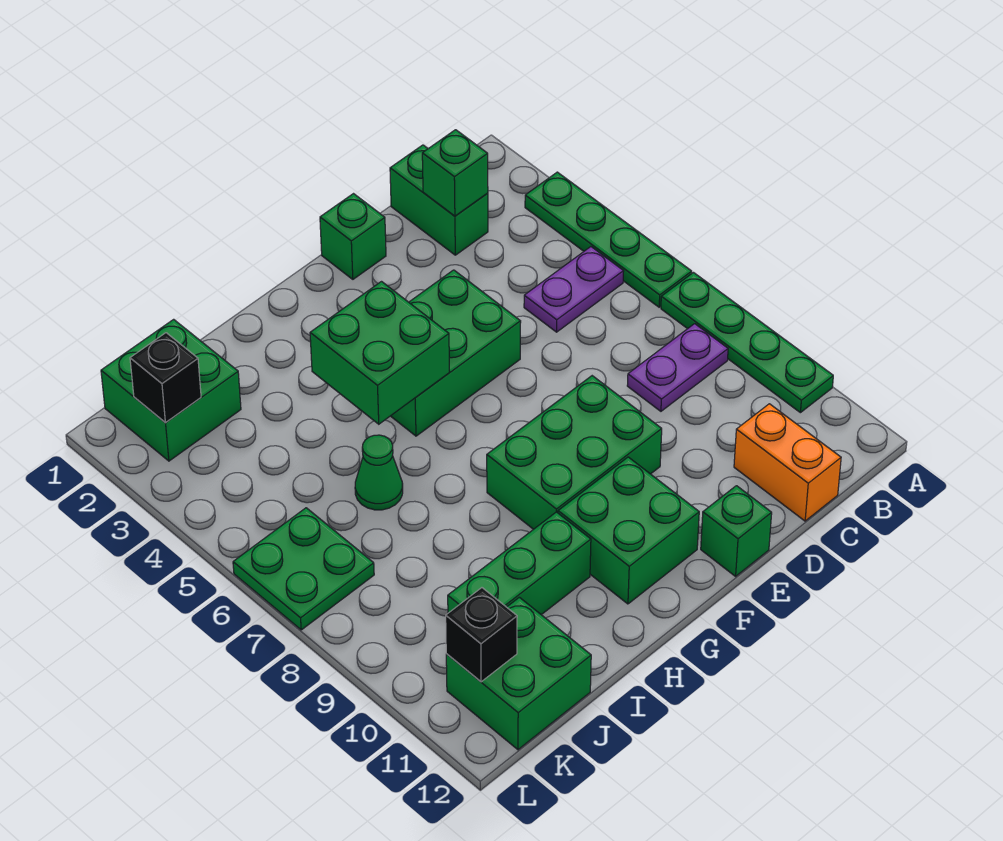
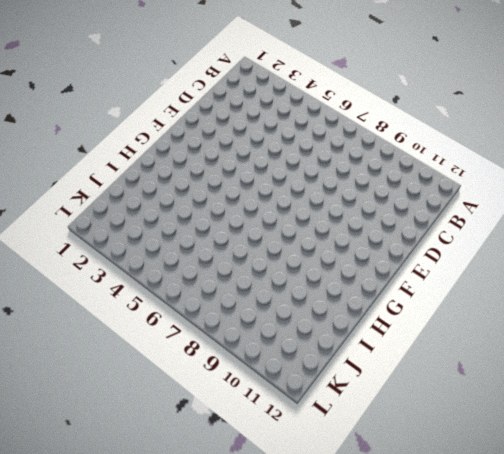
none -> green plate A3:A6 level 1
none -> green plate A7:A10 level 1
none -> purple plate B5:C5 level 1

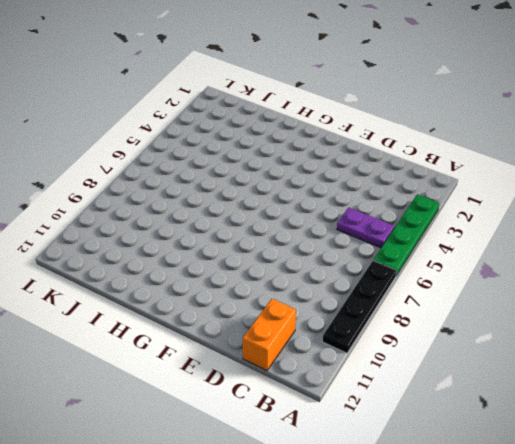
black plate A7:A10 level 1 -> green plate A7:A10 level 1
none -> purple plate B8:C8 level 1
none -> green brick C1:C2 level 1
none -> green brick E1 level 1

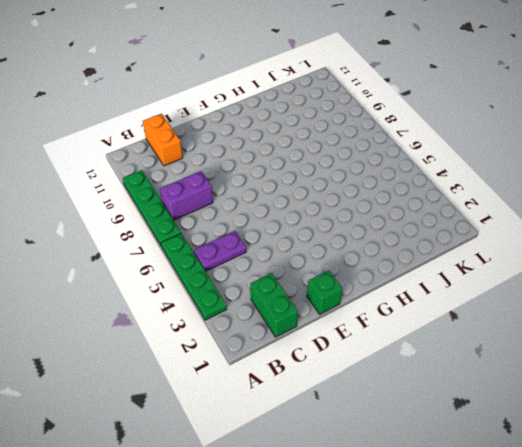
purple brick B8:C8 level 1 -> purple plate B8:C8 level 1
none -> green brick E4:G5 level 1
none -> green brick E8:G9 level 1
none -> green brick E12 level 1

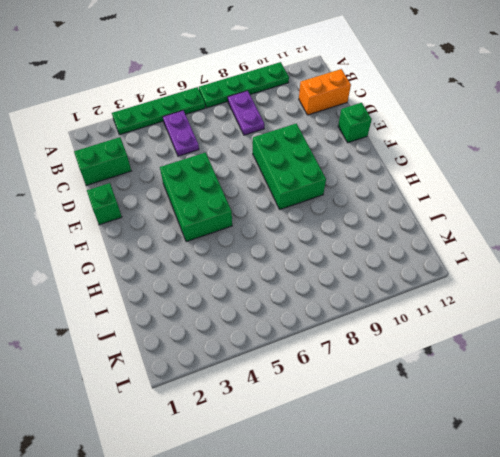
none -> green brick F10:G11 level 1
none -> green brick H10:J10 level 1
none -> green cone I6 level 1

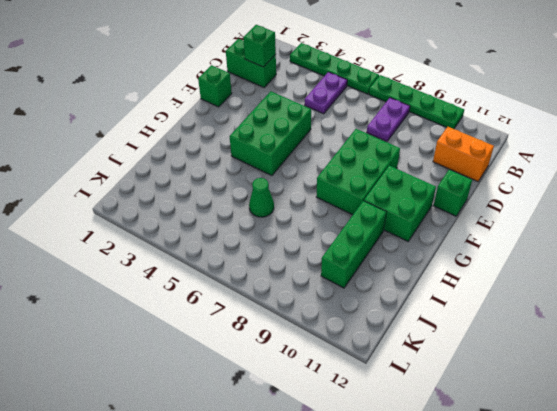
none -> green brick J1:K2 level 1
none -> green brick J11:K12 level 1
none -> green plate K6:L7 level 1

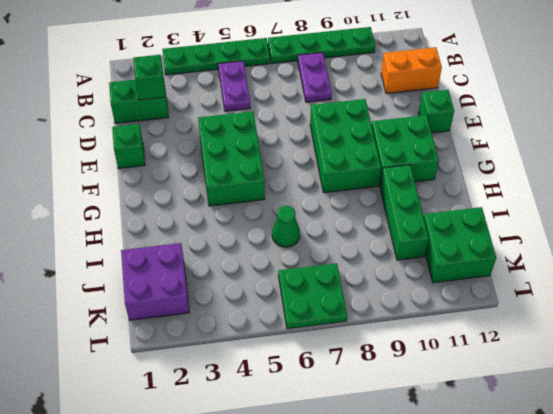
purple brick J1:K2 level 1 -> green brick J1:K2 level 1
none -> green brick G4:H5 level 2
none -> black brick K2 level 2
none -> black brick K11 level 2

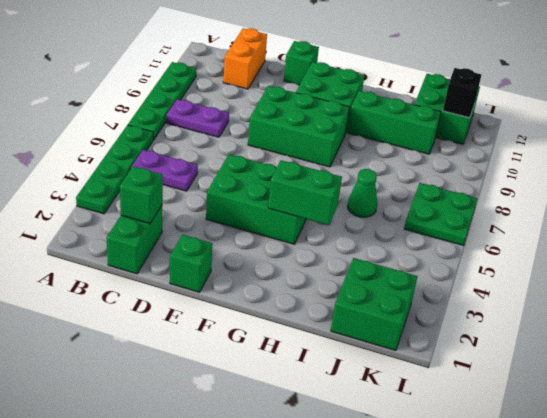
green brick G4:H4 level 2 -> green brick G4:H5 level 2
none -> black brick K2 level 2

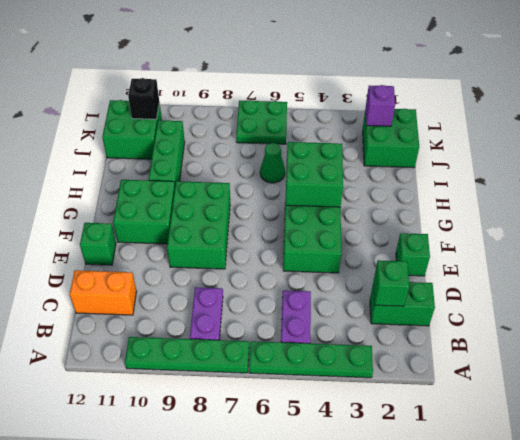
purple brick K2 level 2 -> black brick K2 level 2

